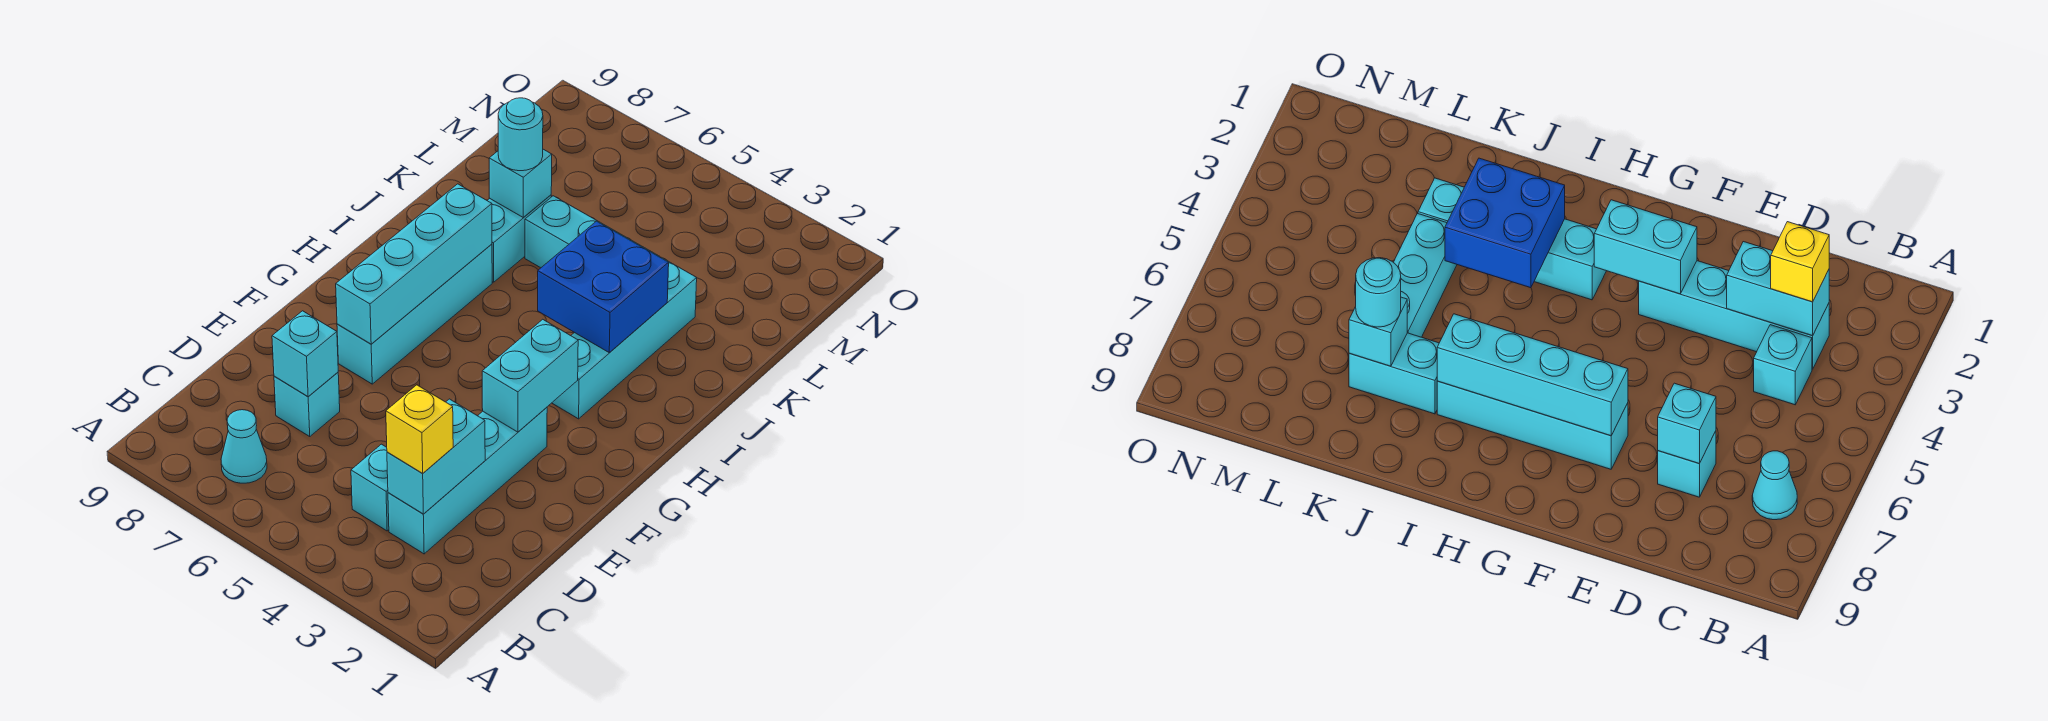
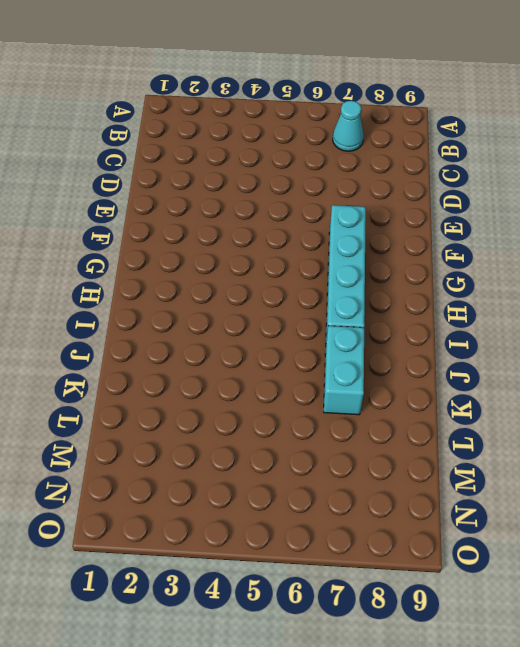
none -> cyan brick C3:F3 level 1
none -> cyan brick C4 level 1
none -> cyan brick D7 level 1

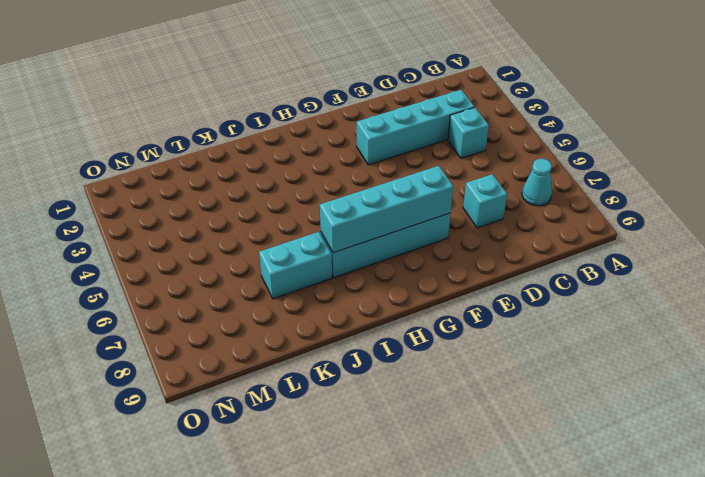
none -> cyan brick H3:K3 level 1
none -> cyan brick K4:K6 level 1
none -> cyan brick C3:D3 level 2

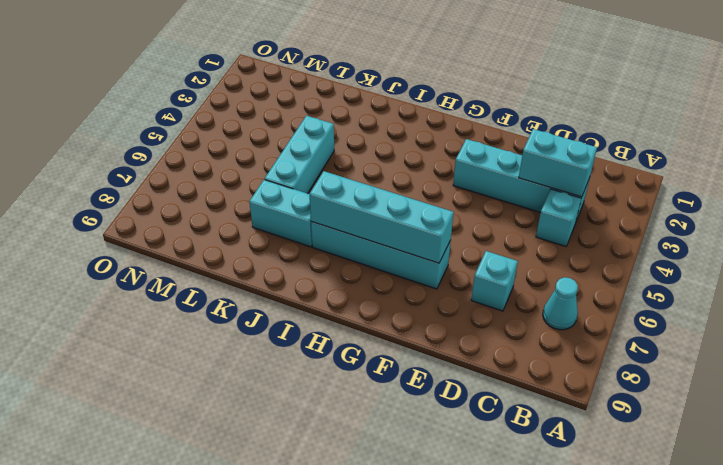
none -> cyan brick H3:K3 level 1
none -> cyan brick D7 level 2
none -> cyan brick F3:G3 level 2

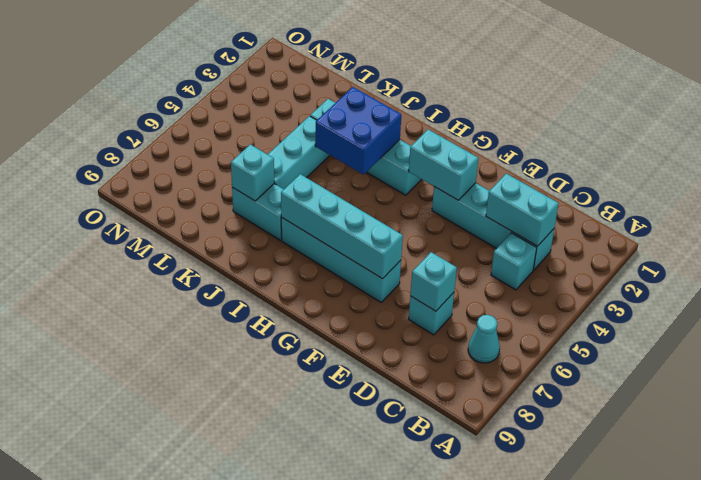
none -> yellow brick C3 level 3
none -> cyan round brick K7 level 3

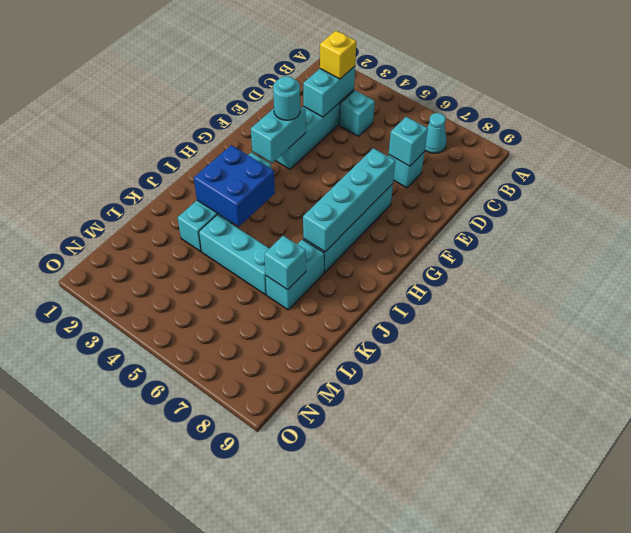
cyan round brick F3 level 3 -> cyan round brick K7 level 3

